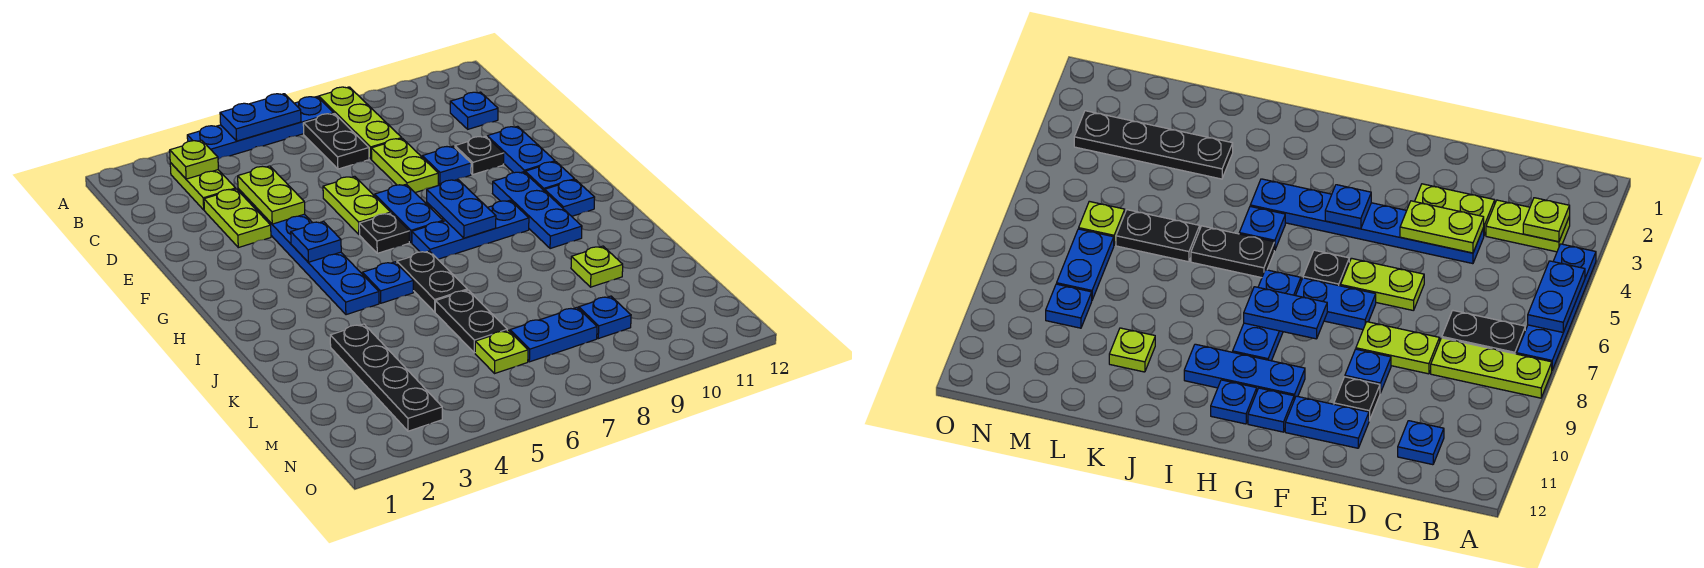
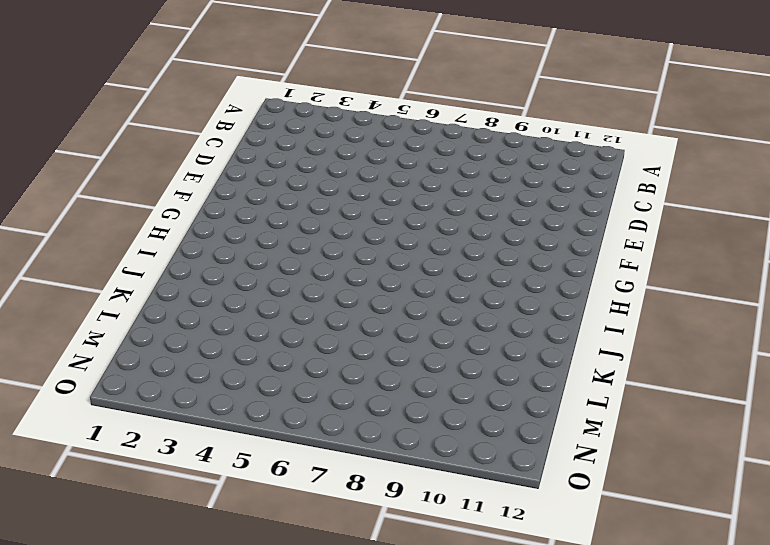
none -> blue plate A4:A7 level 1
none -> lime plate A8:C8 level 1
none -> lime plate B3:C3 level 1
none -> black plate B7:C7 level 1

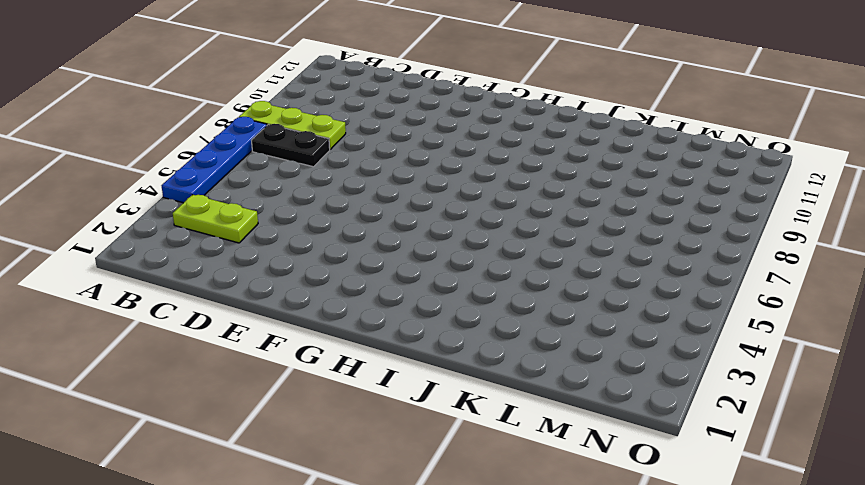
none -> blue plate C11 level 1
none -> lime plate D3:E3 level 1
none -> blue plate D4:I4 level 1
none -> lime plate D8:E8 level 1

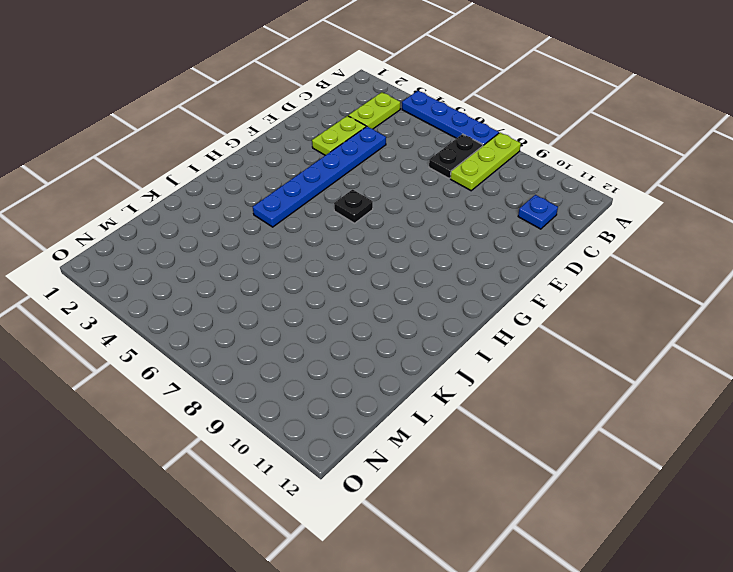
none -> lime plate D8:E8 level 1
none -> lime plate E6:F6 level 1
none -> blue plate E9 level 1
none -> black plate E10 level 1

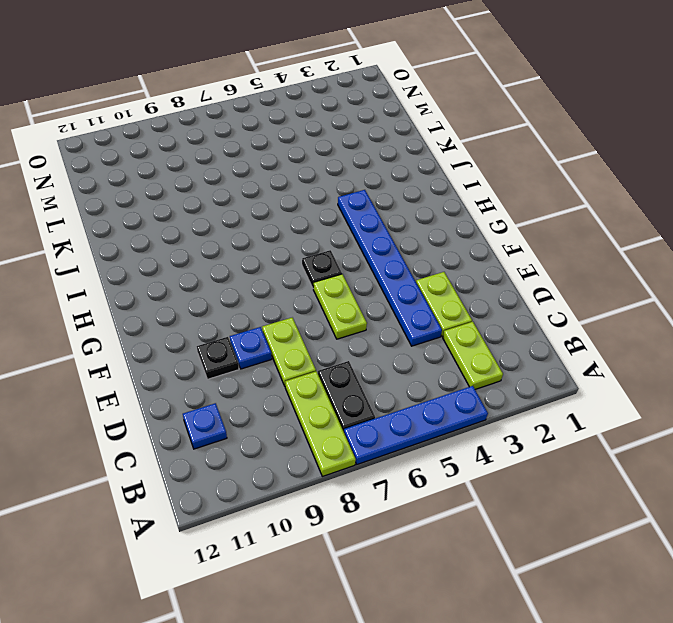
none -> blue plate E11:F11 level 1
none -> blue plate F7:G7 level 1
none -> blue plate G10:I10 level 1
none -> blue plate G11 level 1

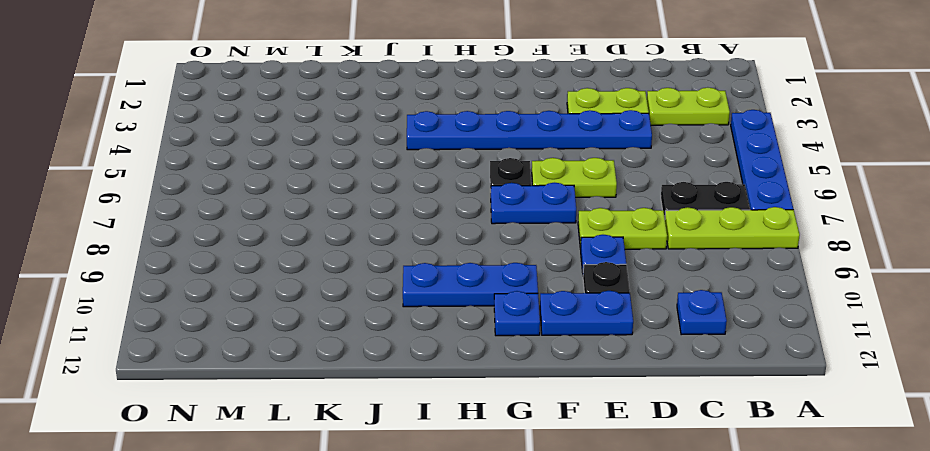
none -> blue plate H7:H9 level 1
none -> blue plate H11 level 1
none -> blue plate I5 level 1
none -> black plate I6:J6 level 1

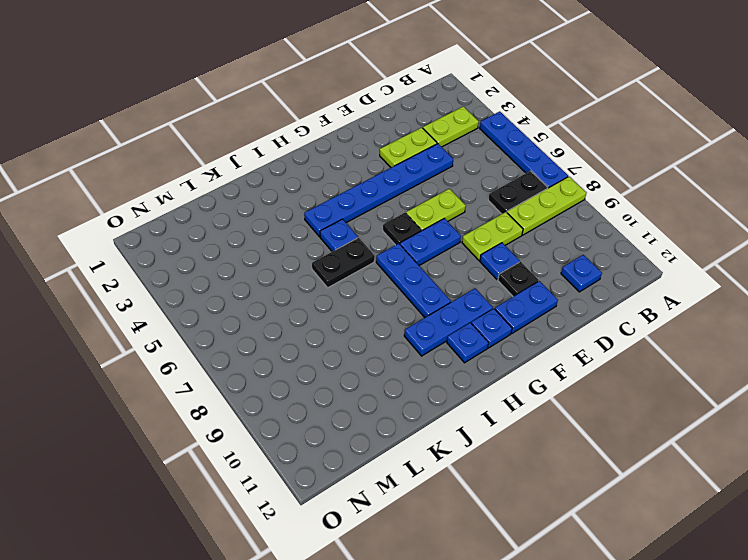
none -> black plate K3:N3 level 1
none -> black plate K6:L6 level 1
none -> lime plate K10 level 1
none -> lime plate M6 level 1

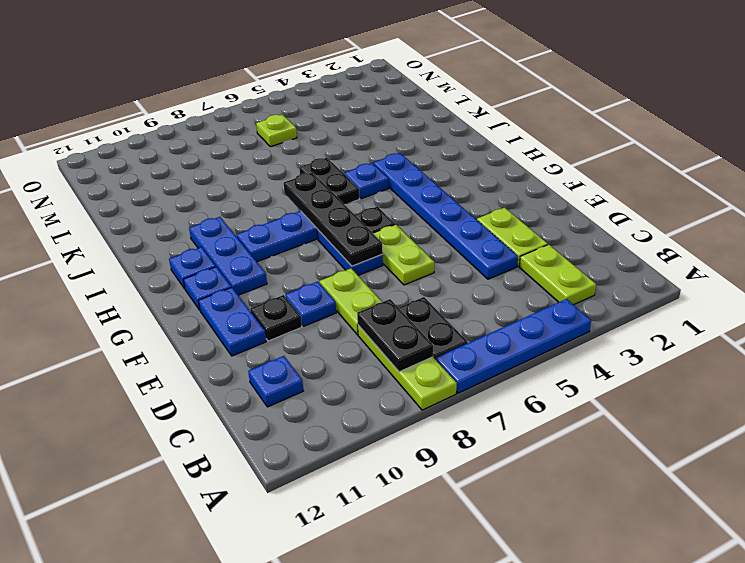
black plate B8:C8 level 2 -> black plate K6:L6 level 1
black plate F7:I7 level 2 -> black plate K3:N3 level 1
none -> lime plate K10 level 1
none -> blue plate M7:M8 level 1
none -> blue plate M9 level 1
none -> blue plate A5:A6 level 2

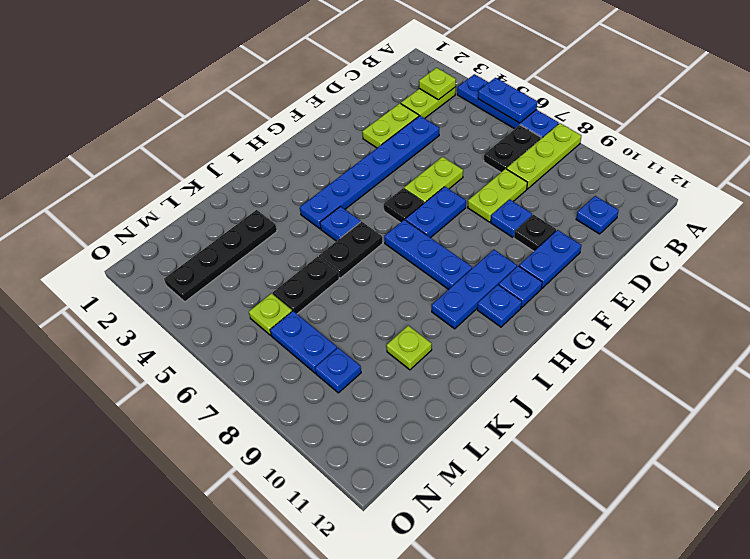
none -> lime plate D4:E4 level 2
none -> blue plate G4 level 2
none -> blue plate G8:H8 level 2

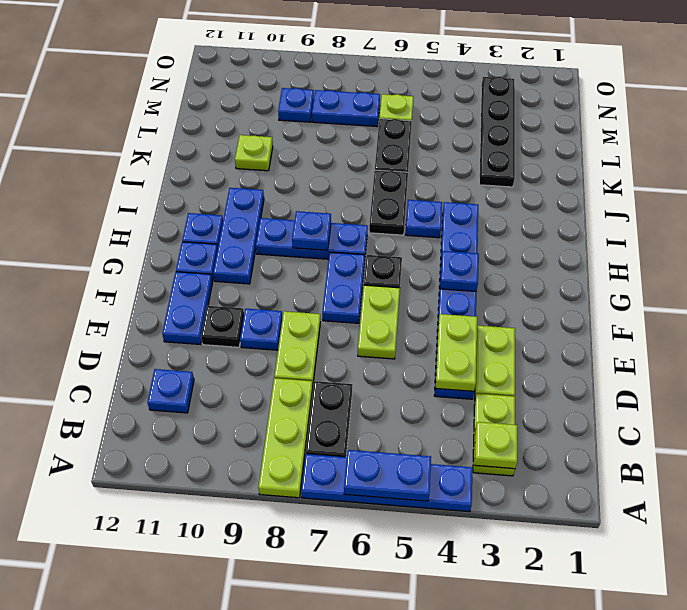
blue plate H8 level 2 -> blue plate G8:H8 level 2

